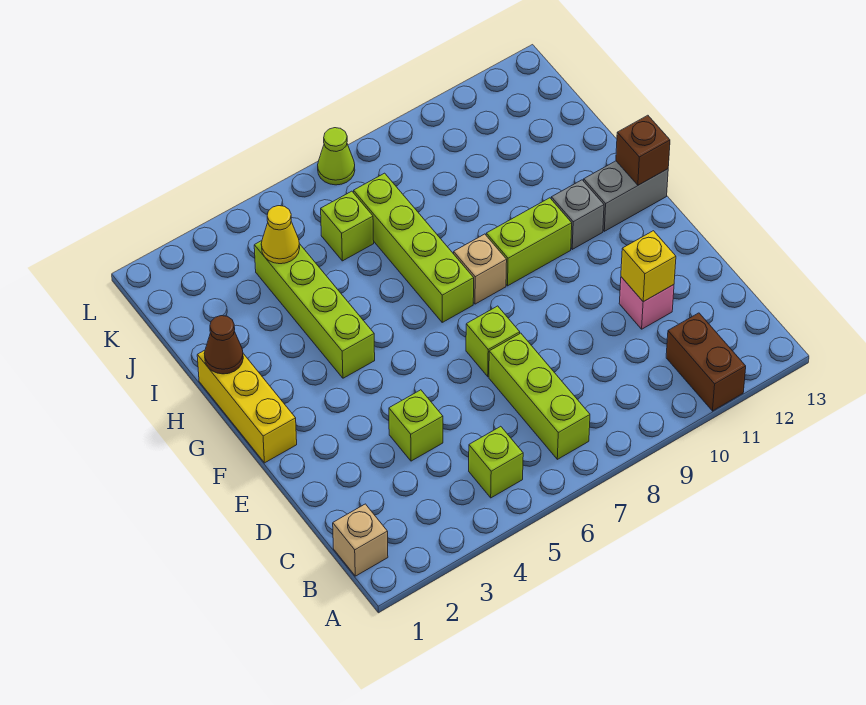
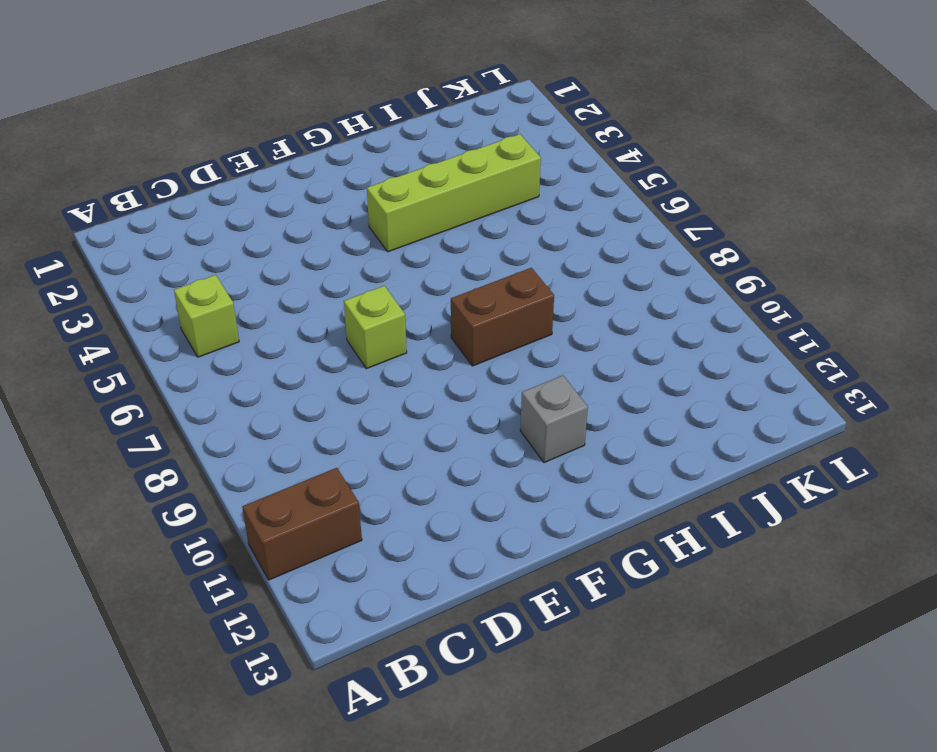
brown brick G8:H8 level 1 -> tan brick G8 level 1
none -> tan brick B1 level 1
none -> lime brick B7:D7 level 1
none -> lime brick D4 level 1

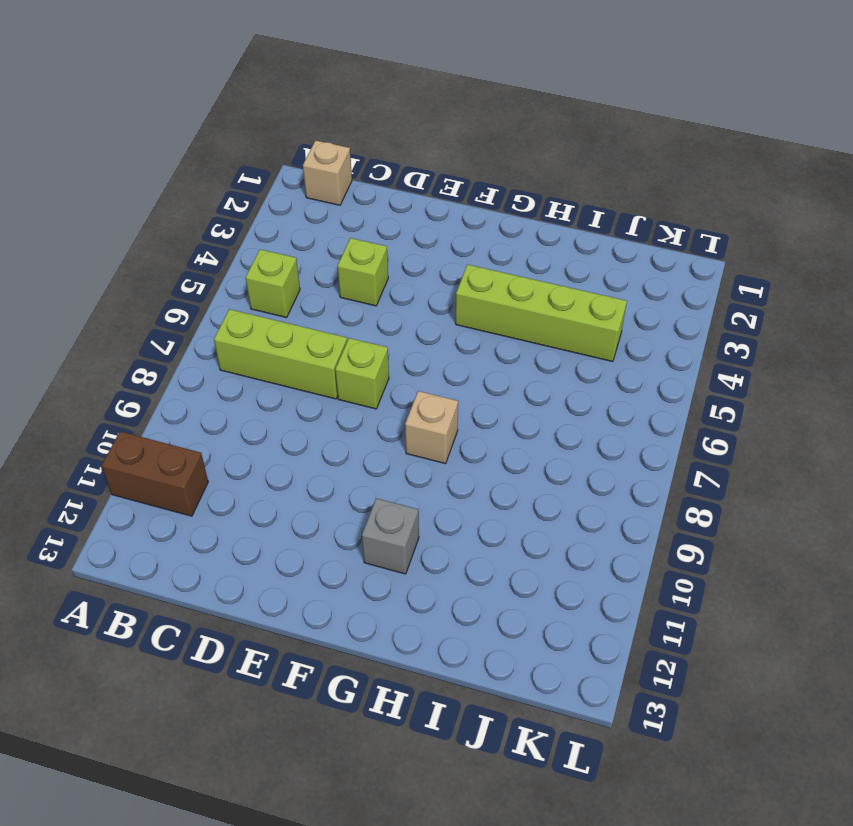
none -> pink brick D11 level 1
none -> yellow brick F1:H1 level 1
none -> lime brick G7:J7 level 1

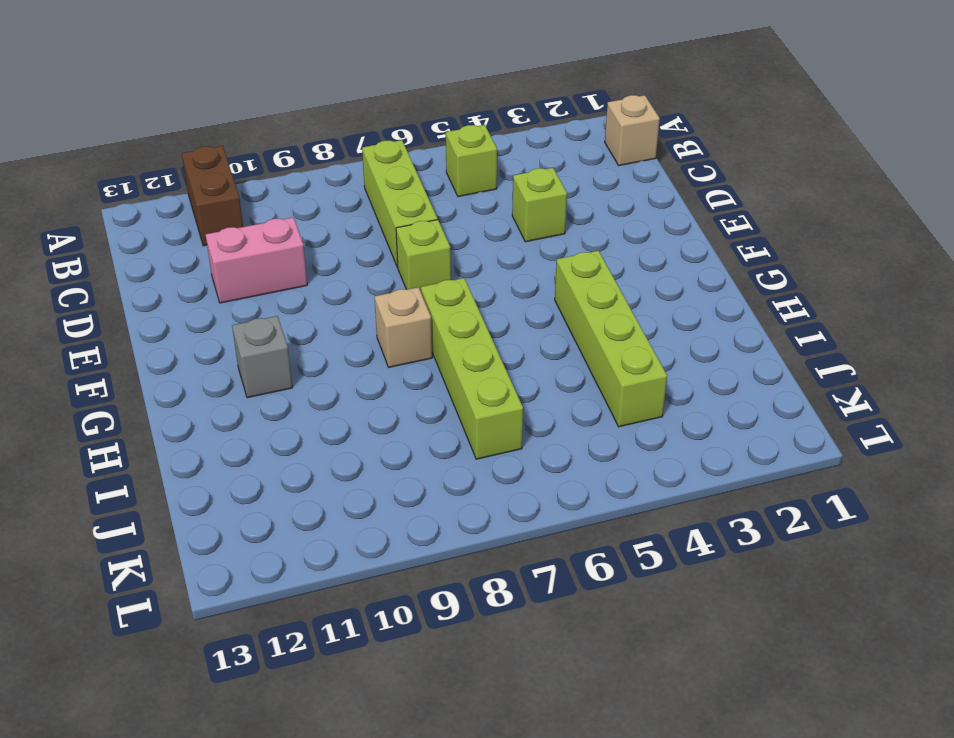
pink brick D10:D11 level 1 -> pink brick D11 level 1
none -> yellow brick F1:H1 level 1
none -> lime brick G9:G10 level 1
none -> grey brick G12:G13 level 1

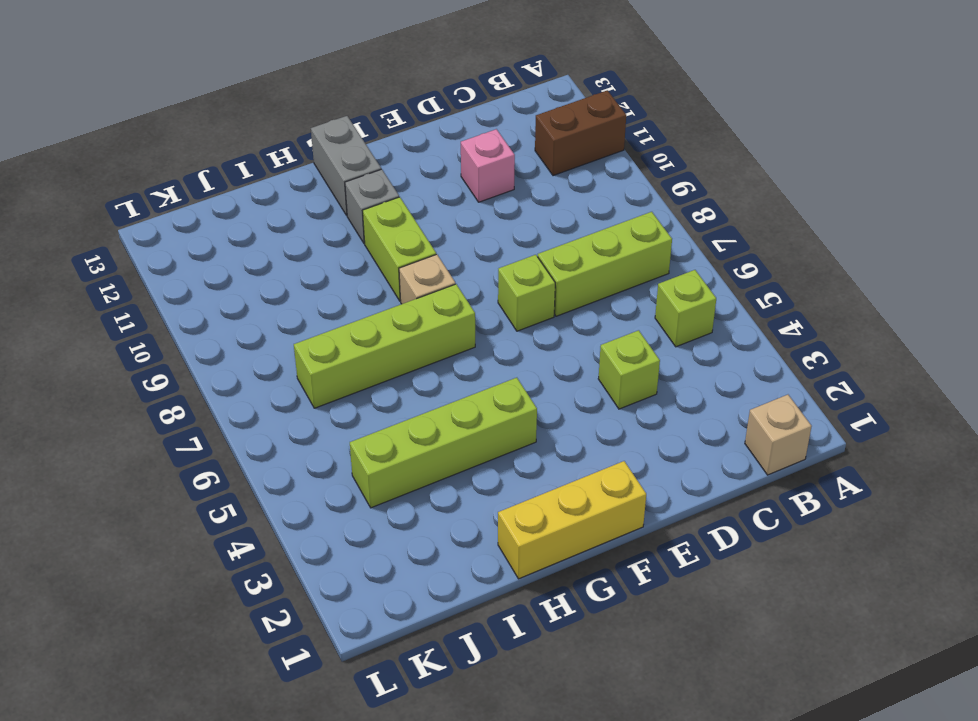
none -> lime brick J6 level 1
none -> lime cone L7 level 1
none -> yellow brick D11 level 2

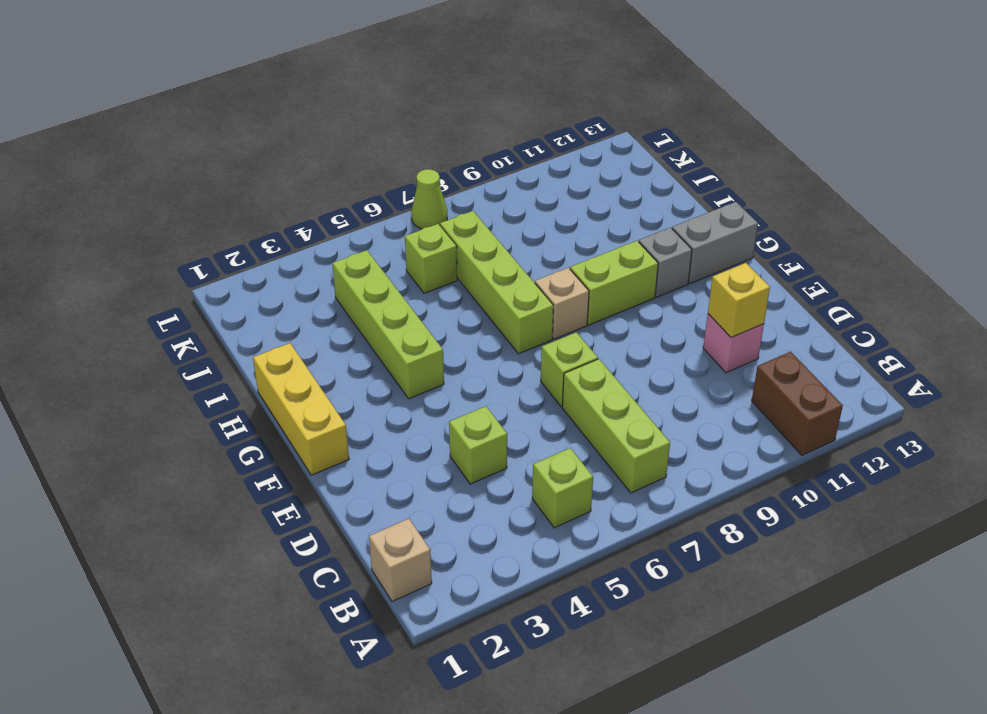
none -> brown brick G13 level 2
none -> brown cone H1 level 2
none -> yellow cone J4 level 2

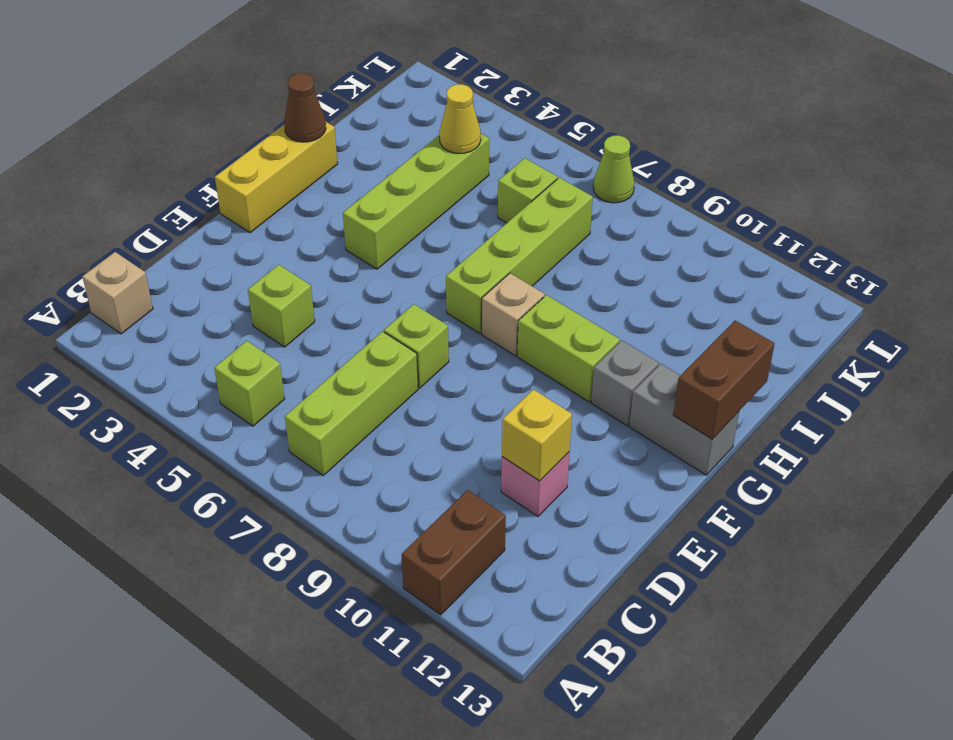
brown brick G13:H13 level 2 -> brown brick G13 level 2

